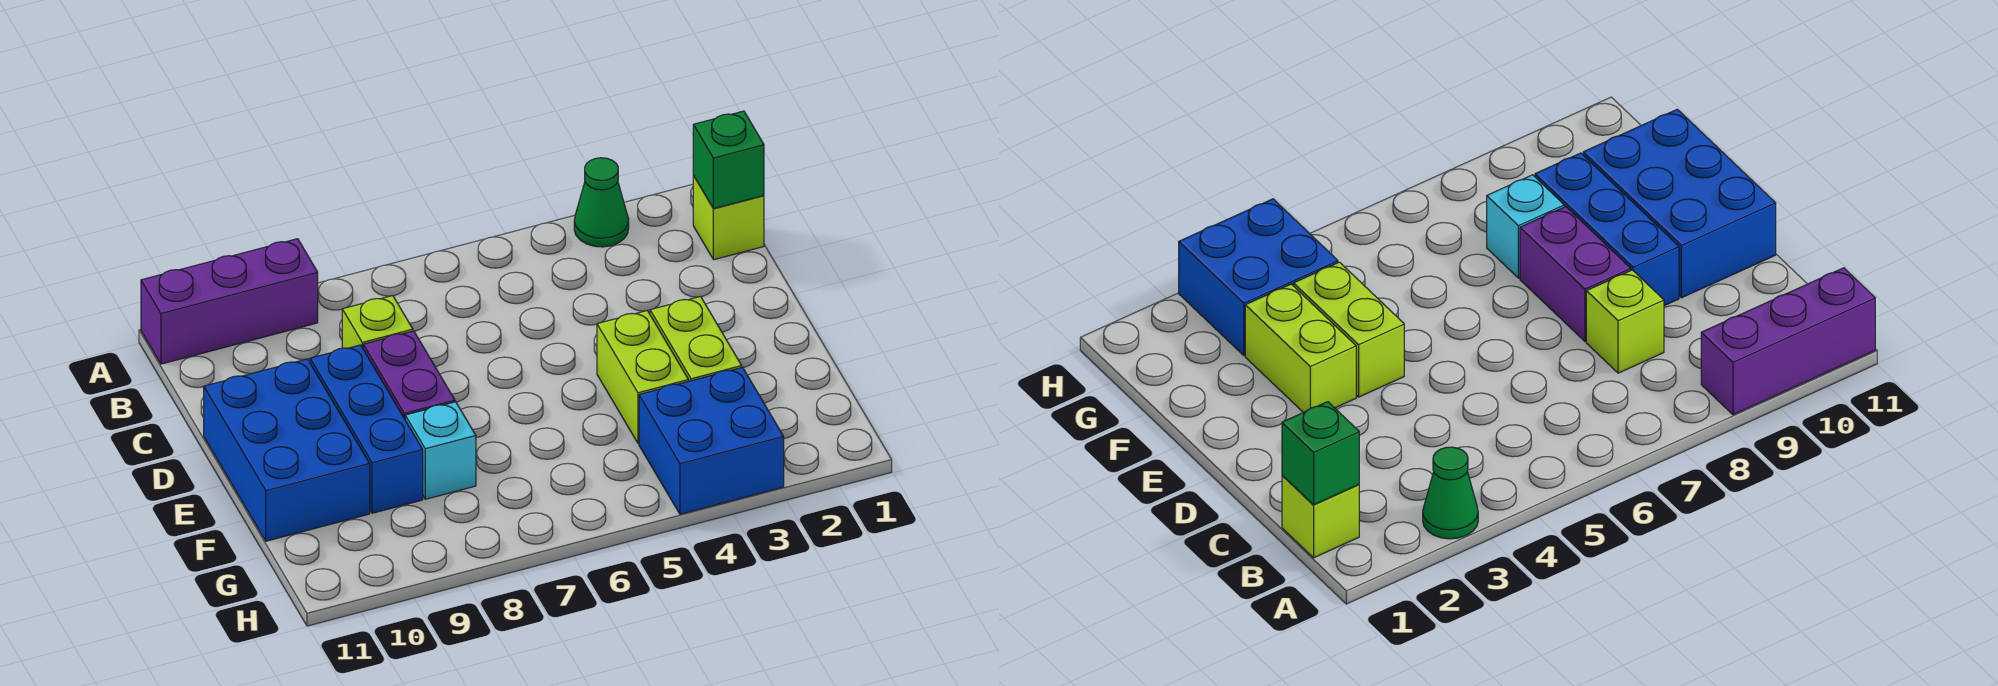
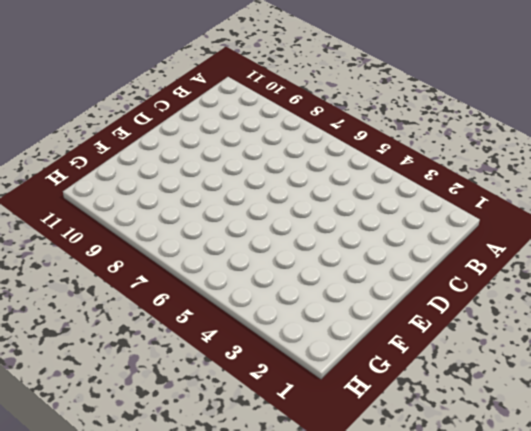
none -> green cone A3 level 1
none -> purple brick A9:A11 level 1
none -> lime brick B1 level 1

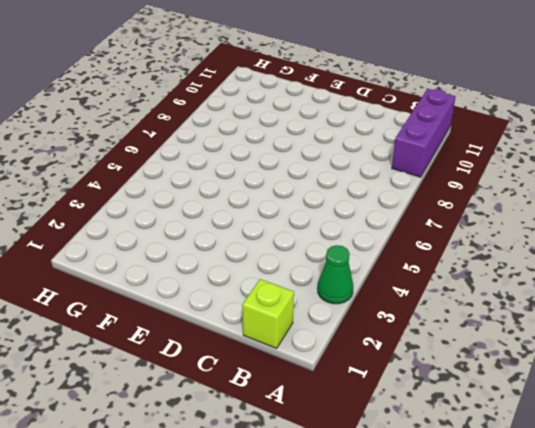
none -> lime brick C8 level 1
none -> purple brick D8:E8 level 1
none -> blue brick D9:F9 level 1

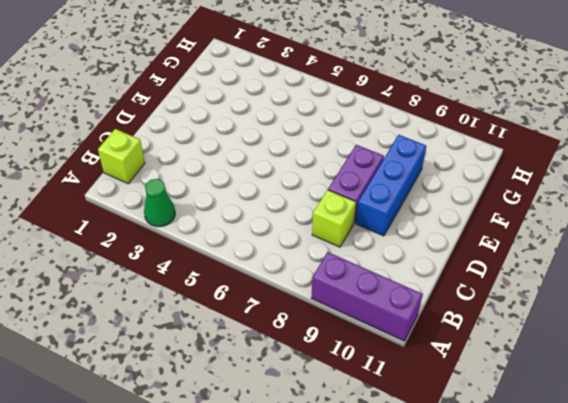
none -> blue brick D10:F11 level 1
none -> lime brick E3:F3 level 1
none -> lime brick E4:F4 level 1

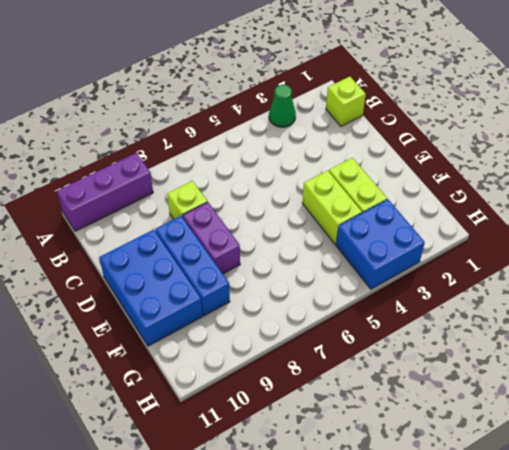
none -> cyan brick F8 level 1
none -> green brick B1 level 2

